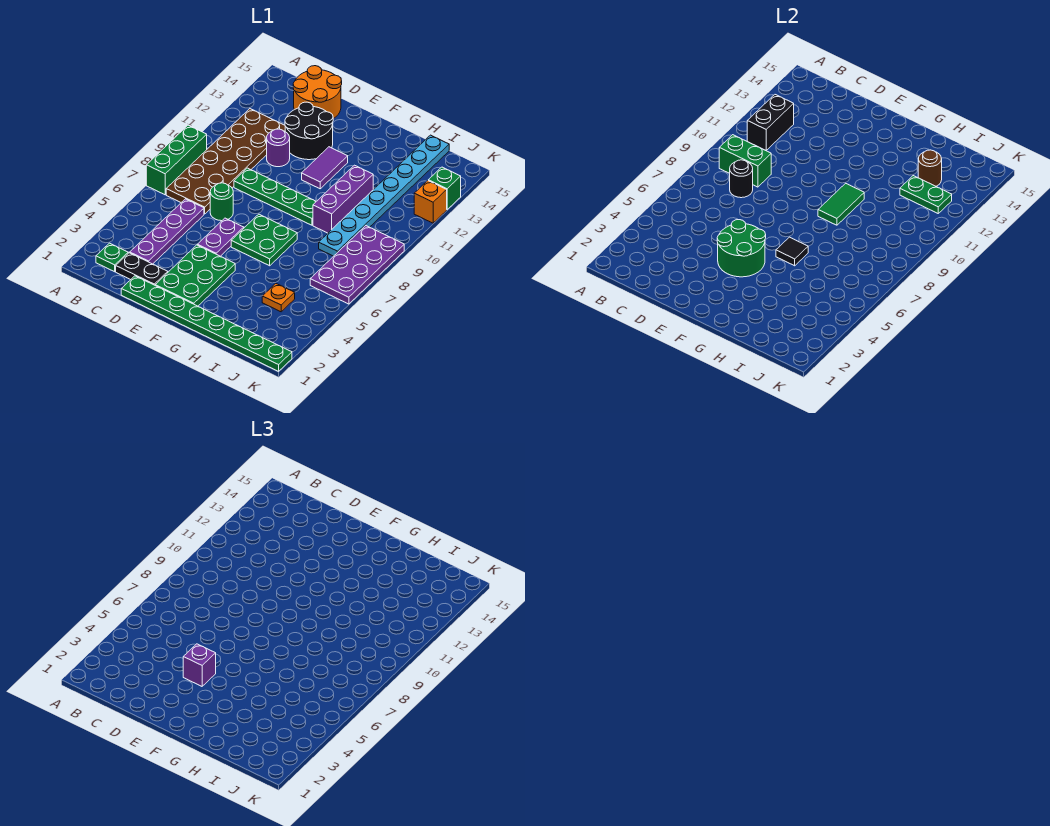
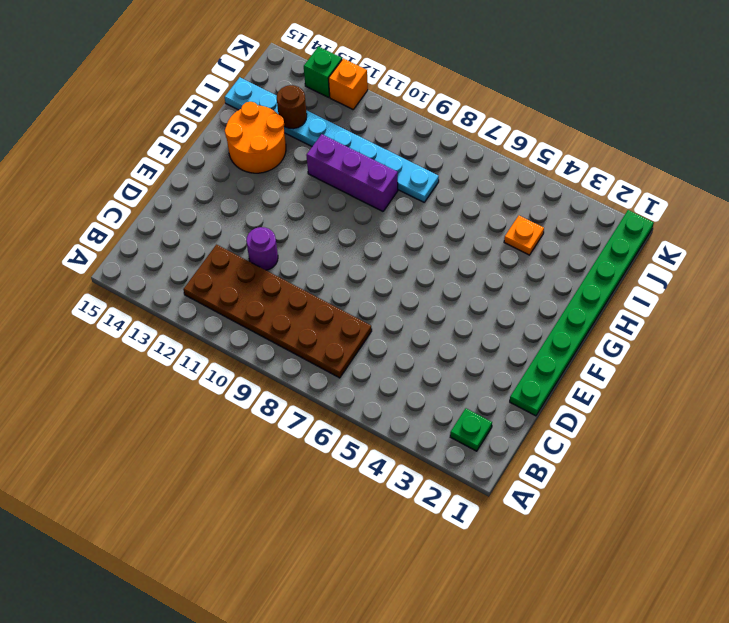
orange round brick G13:H14 level 1 -> orange round brick C14:D15 level 1
none -> green brick A7:A9 level 1
none -> black plate C2:D2 level 1
none -> purple plate C3:C6 level 1
none -> green round brick D7 level 1

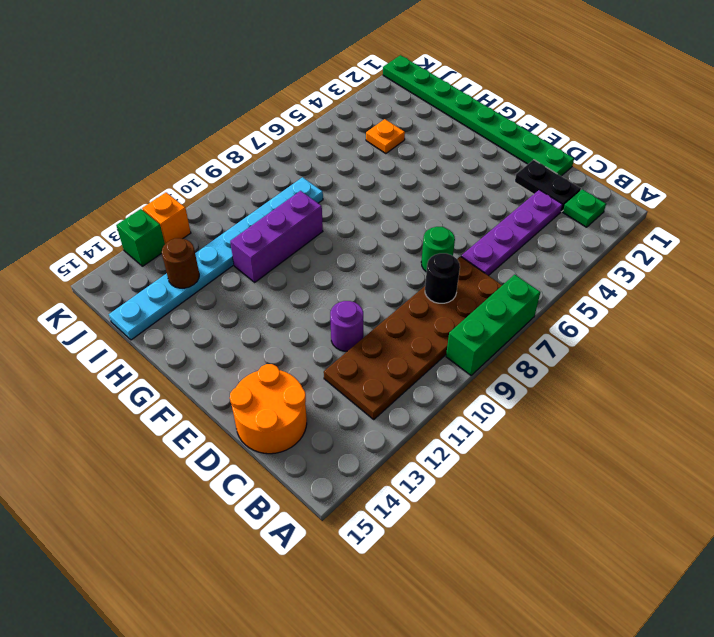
none -> green plate D9:G9 level 1
none -> black round brick D12:E13 level 1
none -> green plate E2:F4 level 1
none -> purple plate E5:E6 level 1

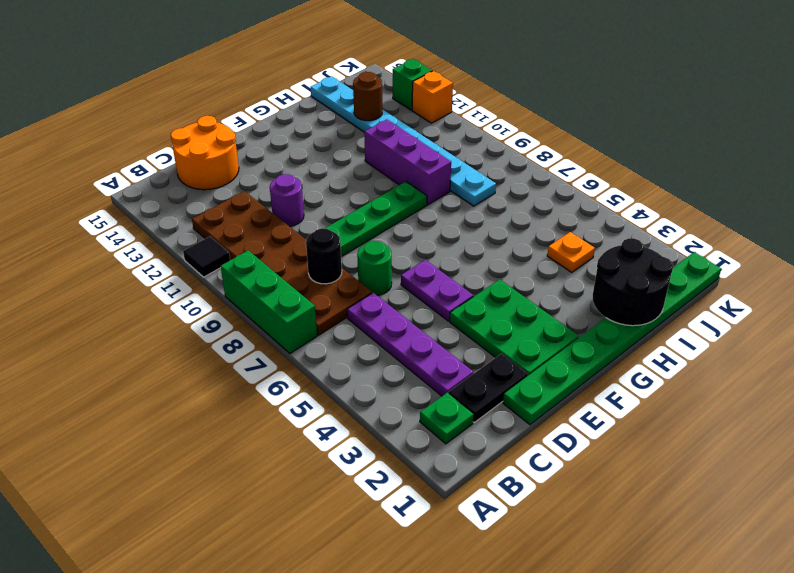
black tile A11 level 1 -> black tile G6 level 2
black round brick H1:I2 level 2 -> black round brick D12:E13 level 1
none -> green plate F6:G7 level 1
none -> purple tile F11:F12 level 1
none -> purple plate J6:K9 level 1
none -> green brick B9:C9 level 2

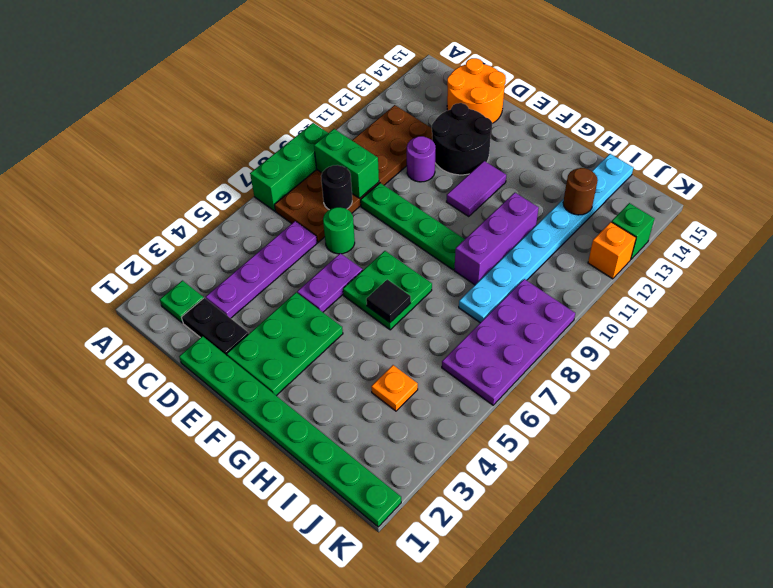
none -> black brick B11:B12 level 2
none -> green round brick E4:F5 level 2
none -> green tile G9:G10 level 2
none -> green plate I12:J12 level 2

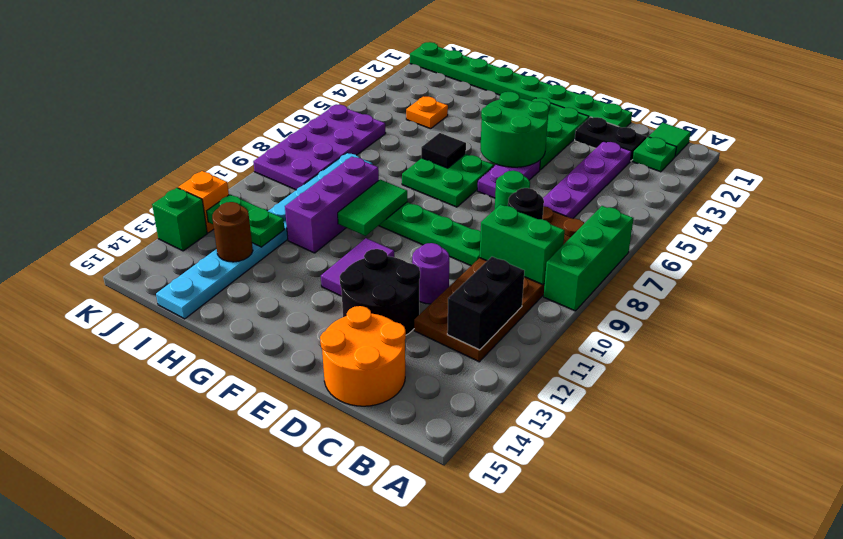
green tile B1 level 1 -> none
none -> purple brick E4 level 3

